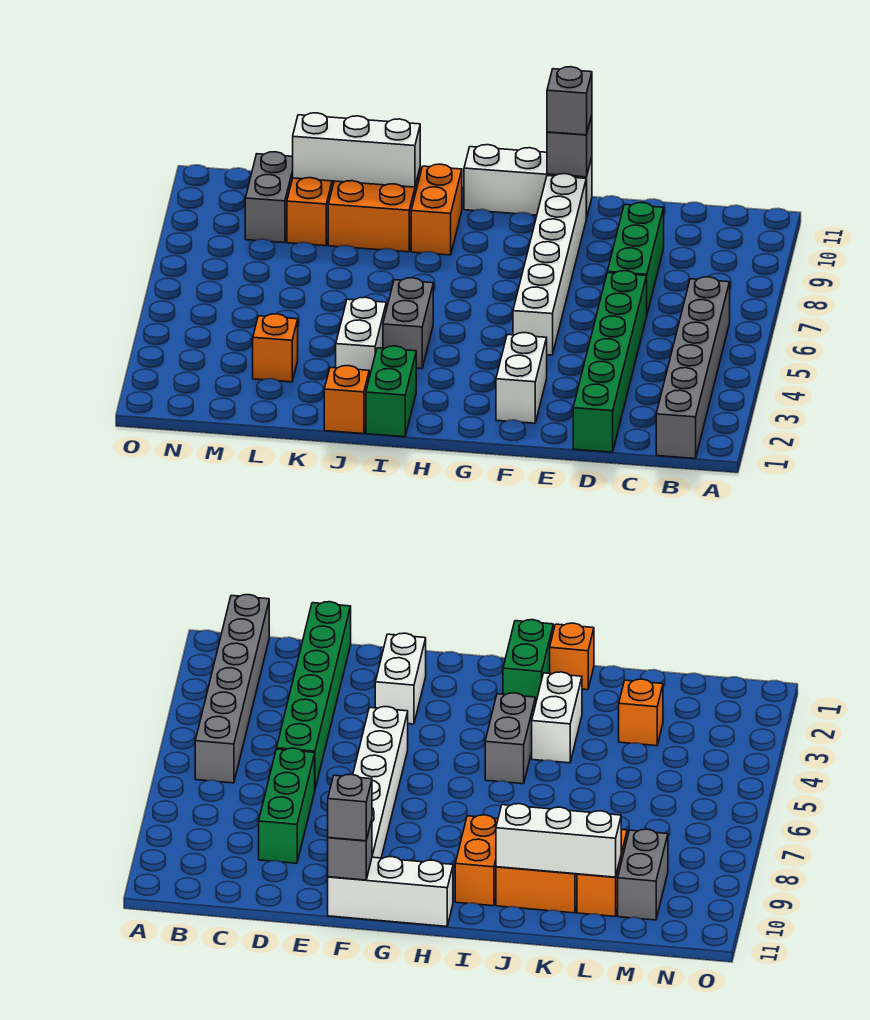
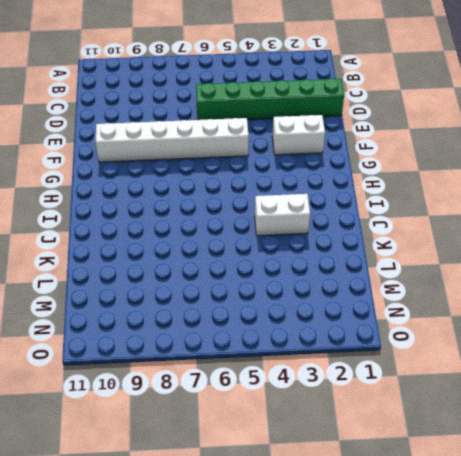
none -> grey brick B1:B6 level 1
none -> green brick D7:D9 level 1
none -> white brick F11:H11 level 1

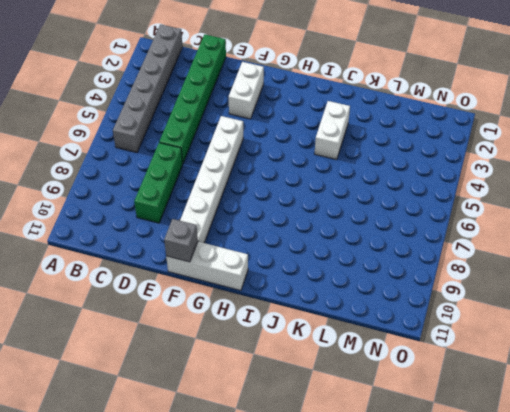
none -> green brick I1:I2 level 1
none -> grey brick I4:I5 level 1
none -> orange brick I9:I10 level 1

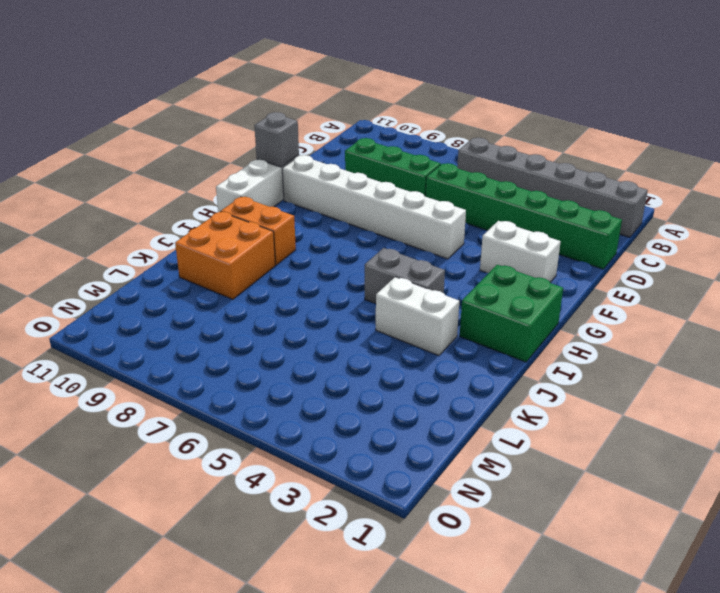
green brick H1:I2 level 1 -> green brick I1:I2 level 1
none -> orange brick J1 level 1
none -> orange brick L3 level 1
none -> orange brick L9:L10 level 1

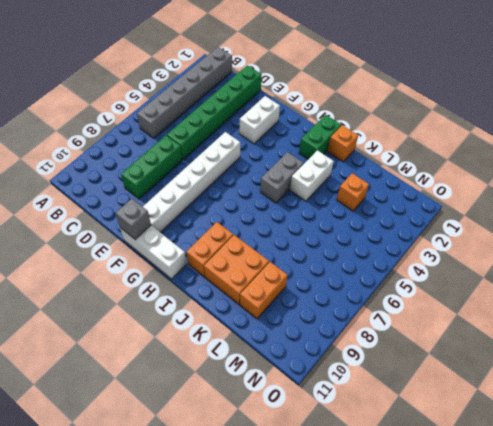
none -> grey brick M9:M10 level 1
none -> white brick J10:L10 level 2
none -> grey brick F11 level 3

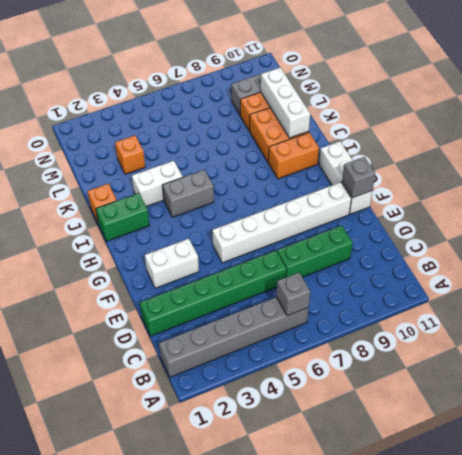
grey brick B6 level 2 -> grey brick F11 level 3

